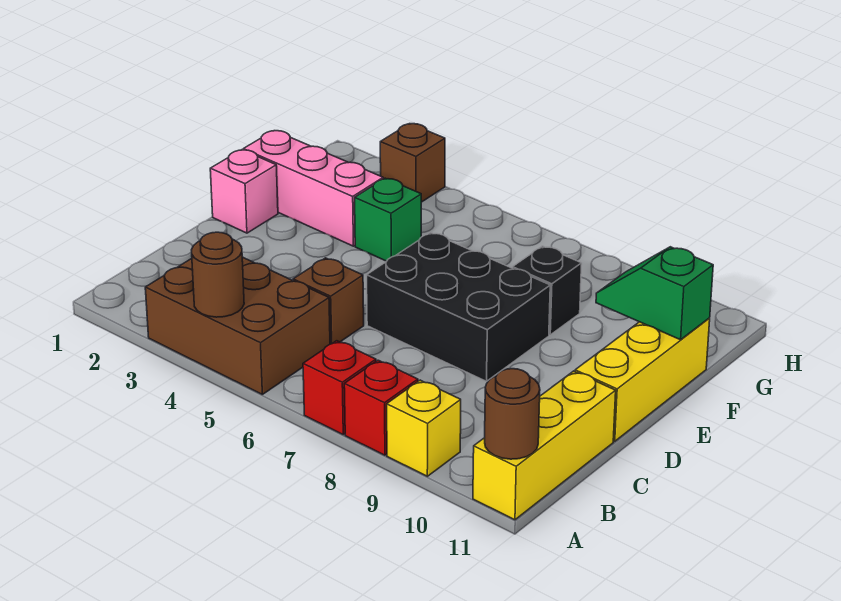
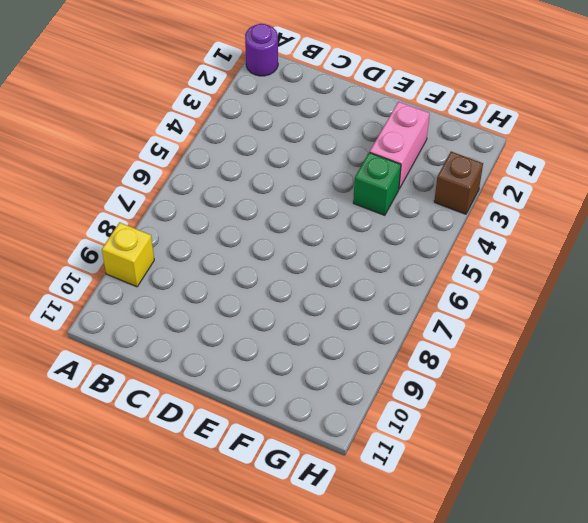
purple round brick A1 level 1 -> none
pink brick F2:F3 level 1 -> pink brick F1:F3 level 1
none -> brown brick A3:B5 level 1
none -> red brick A7 level 1
none -> red brick A8 level 1

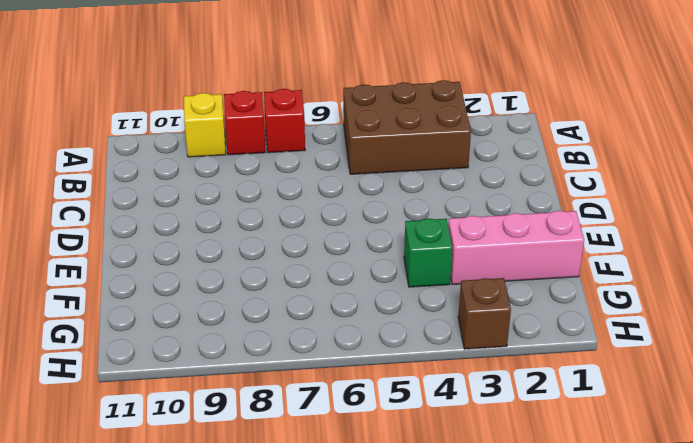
none -> yellow brick A11:C11 level 1
none -> brown brick C5 level 1
none -> black brick D6:E8 level 1

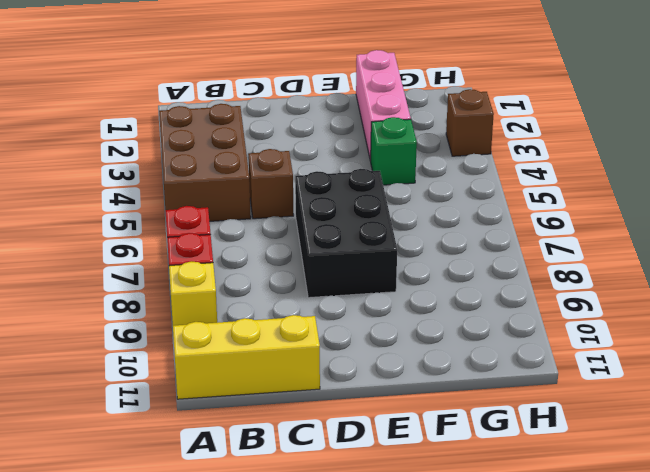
none -> yellow brick D11:F11 level 1
none -> pink brick E1 level 1
none -> black brick F8 level 1

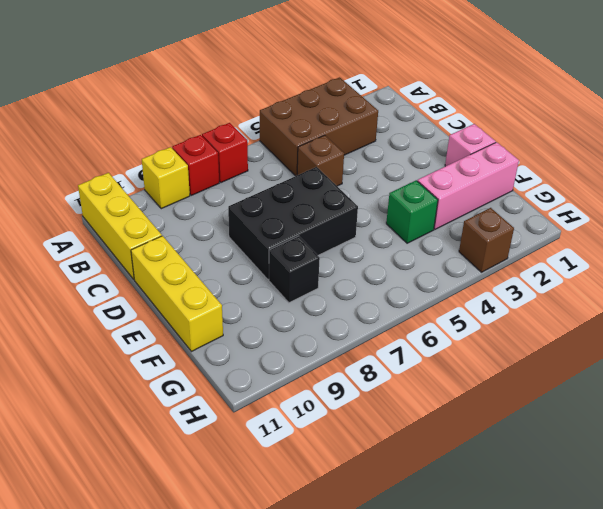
none -> brown round brick A4 level 2
none -> brown round brick A11 level 2
none -> green slope F10:F11 level 2 top 11

